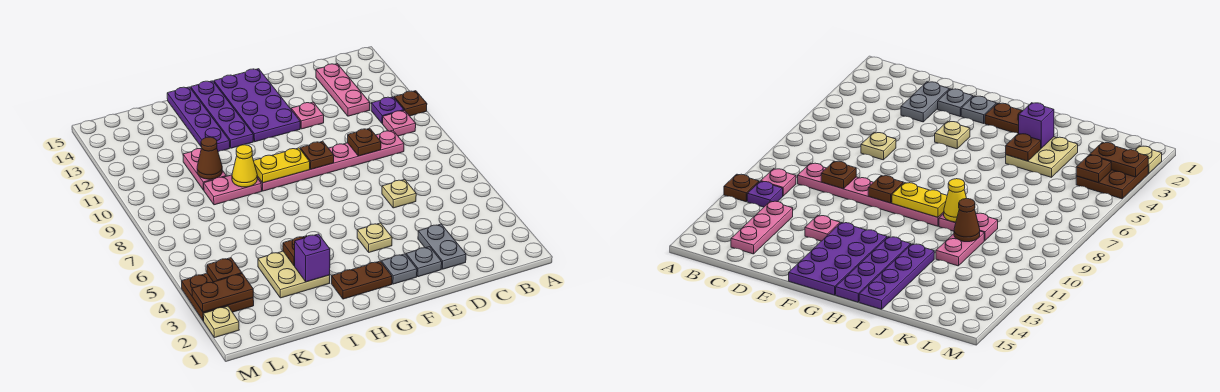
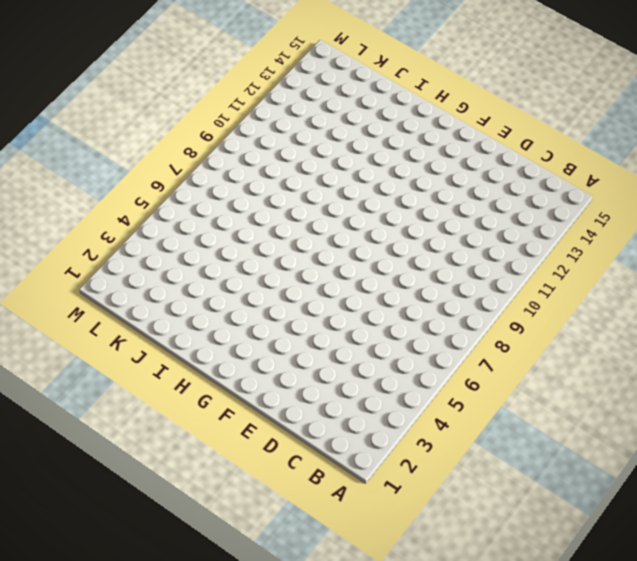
none -> brown plate A11 level 1
none -> pink plate B10 level 1
none -> purple plate B11 level 1

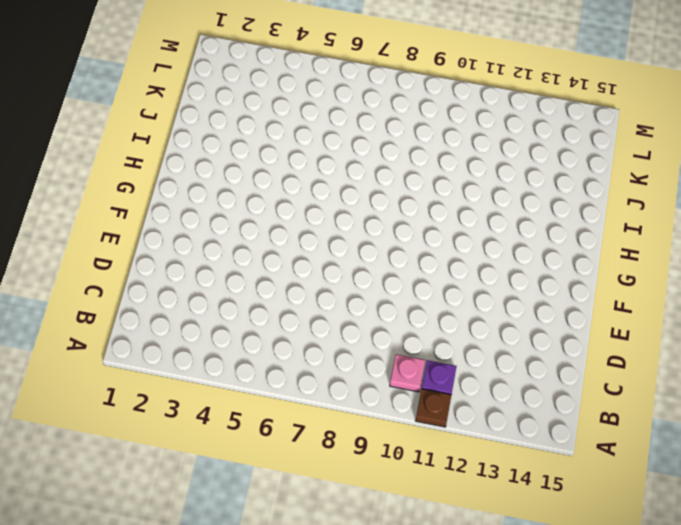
none -> pink plate C9:H9 level 1
none -> pink plate C12:C14 level 1
none -> grey plate D2:D3 level 1

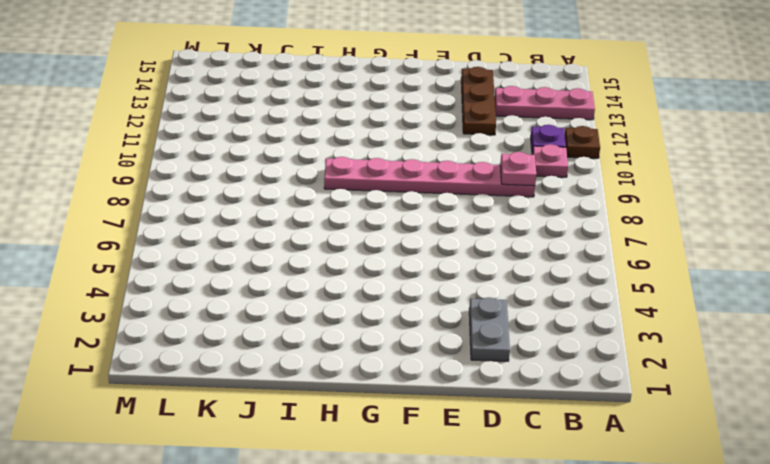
pink plate A13:C13 level 1 -> pink plate C12:C14 level 1
pink plate C9 level 2 -> pink plate E12 level 1
brown plate D12:D14 level 1 -> none
none -> tan plate D6 level 1
none -> grey plate E2 level 1
none -> grey plate F2 level 1

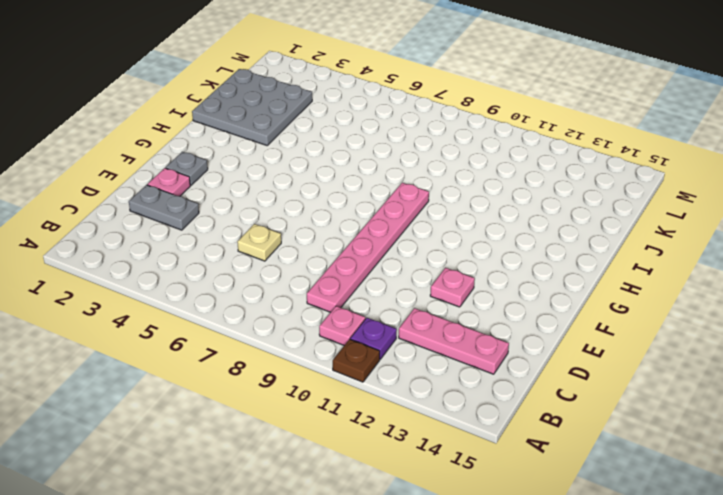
pink plate E2 level 1 -> grey plate E2 level 1
grey plate I1:K3 level 1 -> tan plate I3:J4 level 1
none -> tan plate F4 level 1
none -> purple plate F12:G15 level 1
none -> brown plate G2:H2 level 1

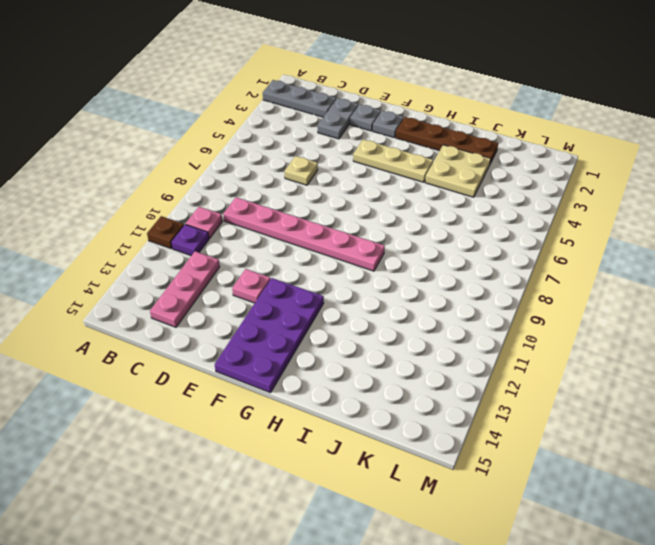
grey plate A2:C2 level 1 -> none
tan plate F4:H4 level 1 -> tan plate F4 level 1
brown plate G2:J2 level 1 -> brown plate G2:H2 level 1
none -> purple plate H12:H15 level 1
none -> pink plate I9:J9 level 1
none -> purple plate I12:I15 level 1

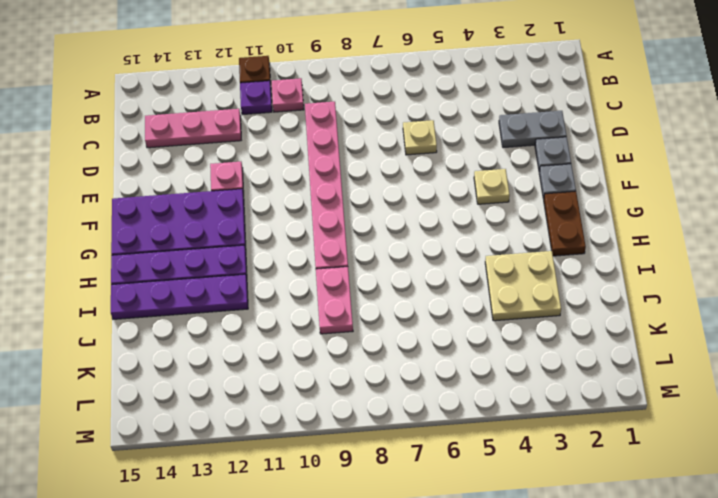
none -> pink plate J10:J11 level 1
none -> brown plate L3:M4 level 1
none -> tan plate M2 level 1

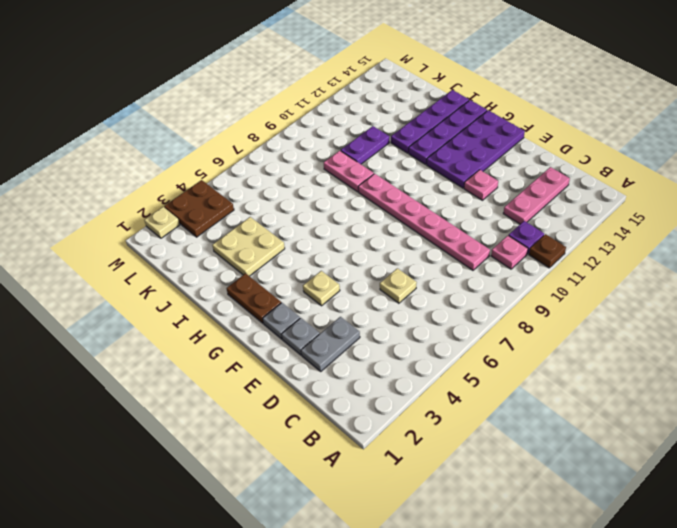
purple plate J10:J11 level 1 -> pink plate J10:J11 level 1
none -> brown plate D9 level 2
none -> brown plate F9 level 2
none -> yellow plate G9:H9 level 2

